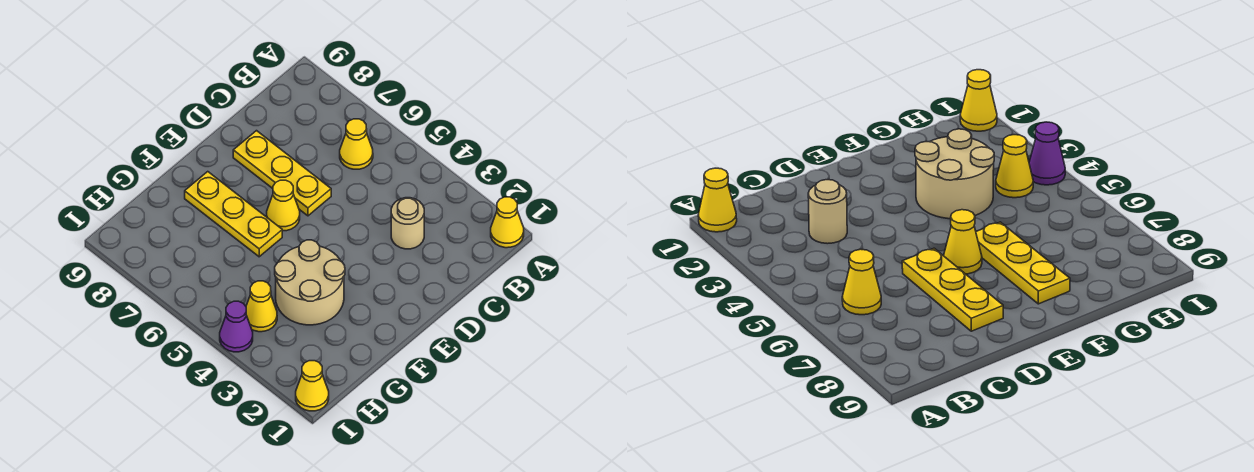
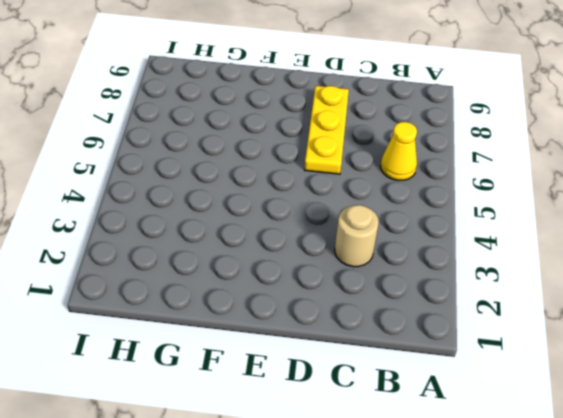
none -> yellow cone A1 level 1
none -> yellow cone E6 level 1

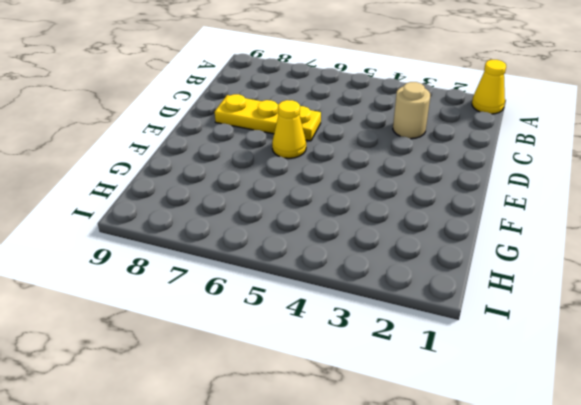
none -> yellow cone B6 level 1
none -> tan round brick F3:G4 level 1

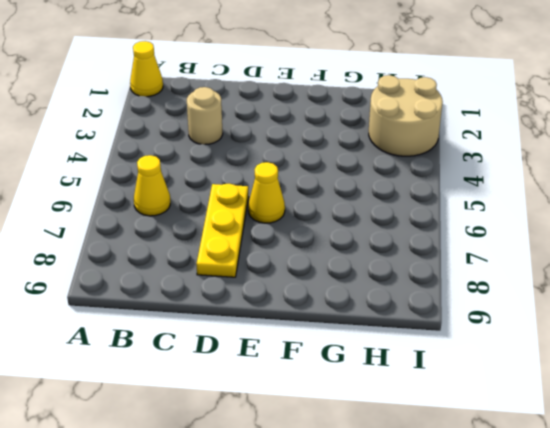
tan round brick H2:I3 level 1 -> tan round brick F3:G4 level 1
none -> yellow plate F6:F8 level 1
none -> yellow cone H4 level 1

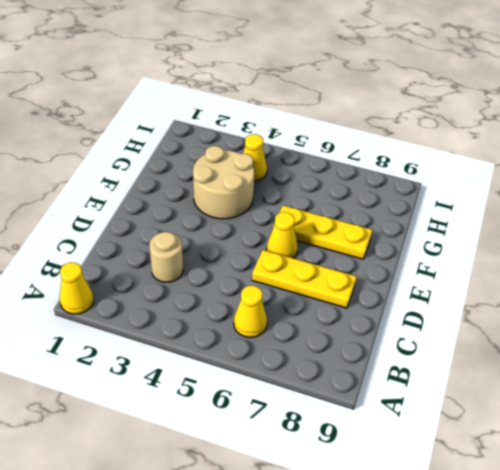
none -> yellow cone I1 level 1
none -> purple cone I4 level 1

